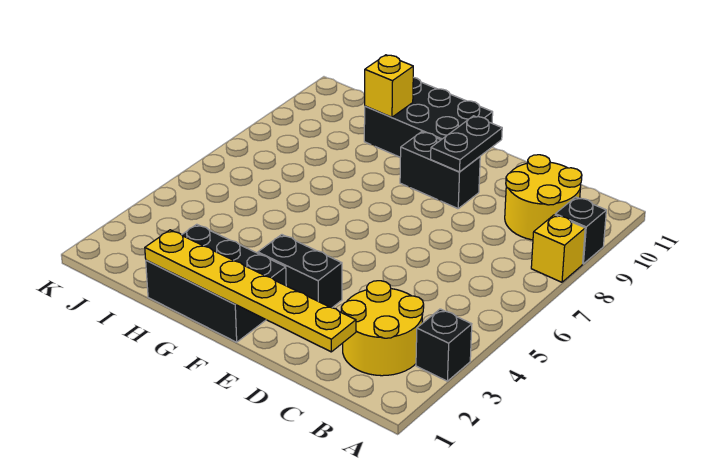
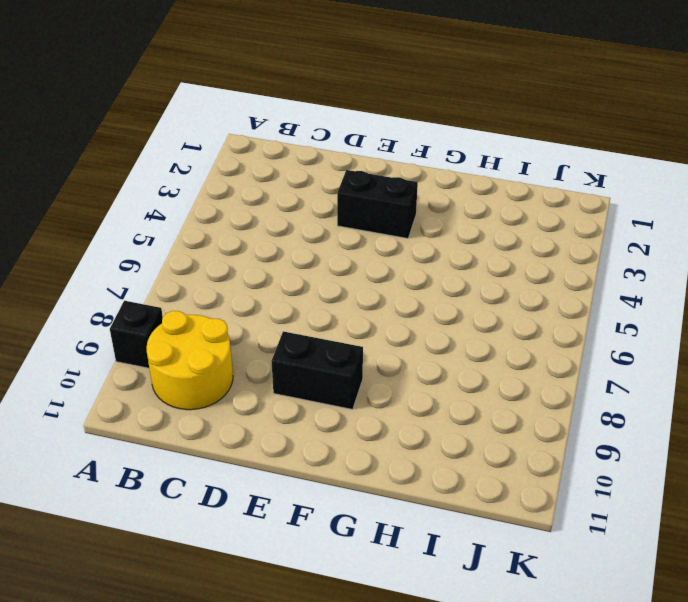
none -> black brick A3 level 1
none -> yellow brick A8 level 1
none -> yellow round brick B2:C3 level 1

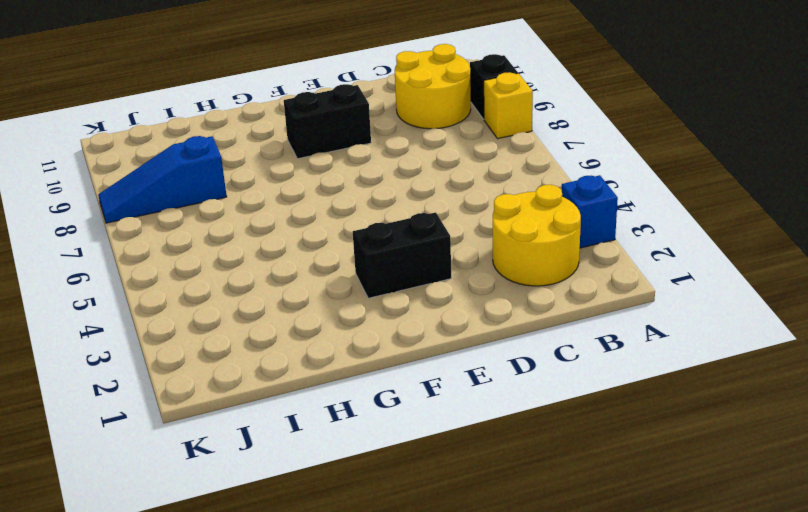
blue brick A3 level 1 -> black brick A3 level 1
blue slope I8:K8 level 1 top I -> none
none -> black brick F1:H2 level 1
none -> black brick F10:H11 level 1
none -> yellow plate C1:H1 level 2

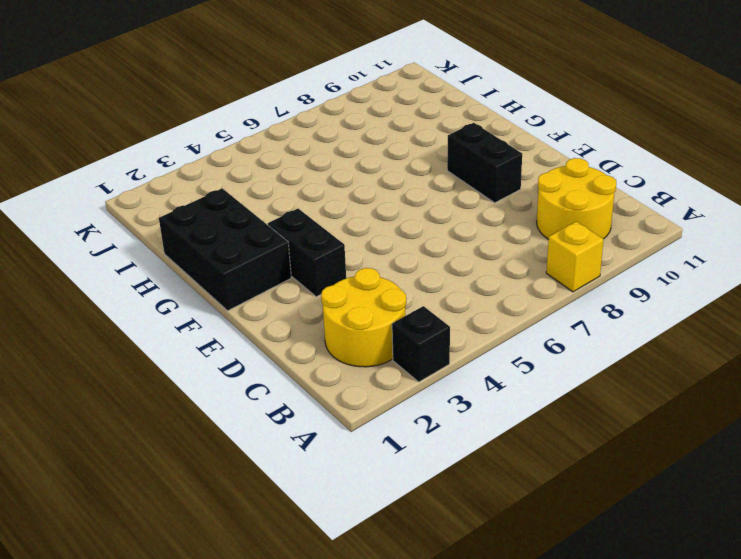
none -> black brick A9 level 1
none -> black brick F10:H11 level 1
none -> yellow plate C1:H1 level 2

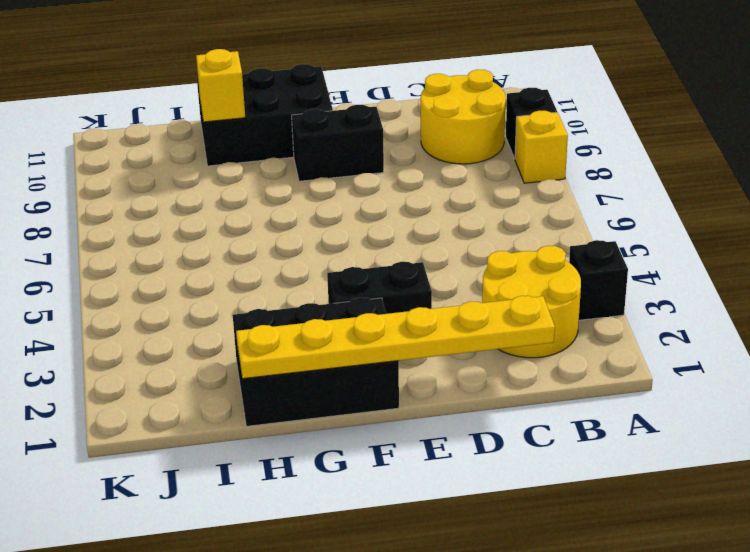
none -> black plate E9:E10 level 2

